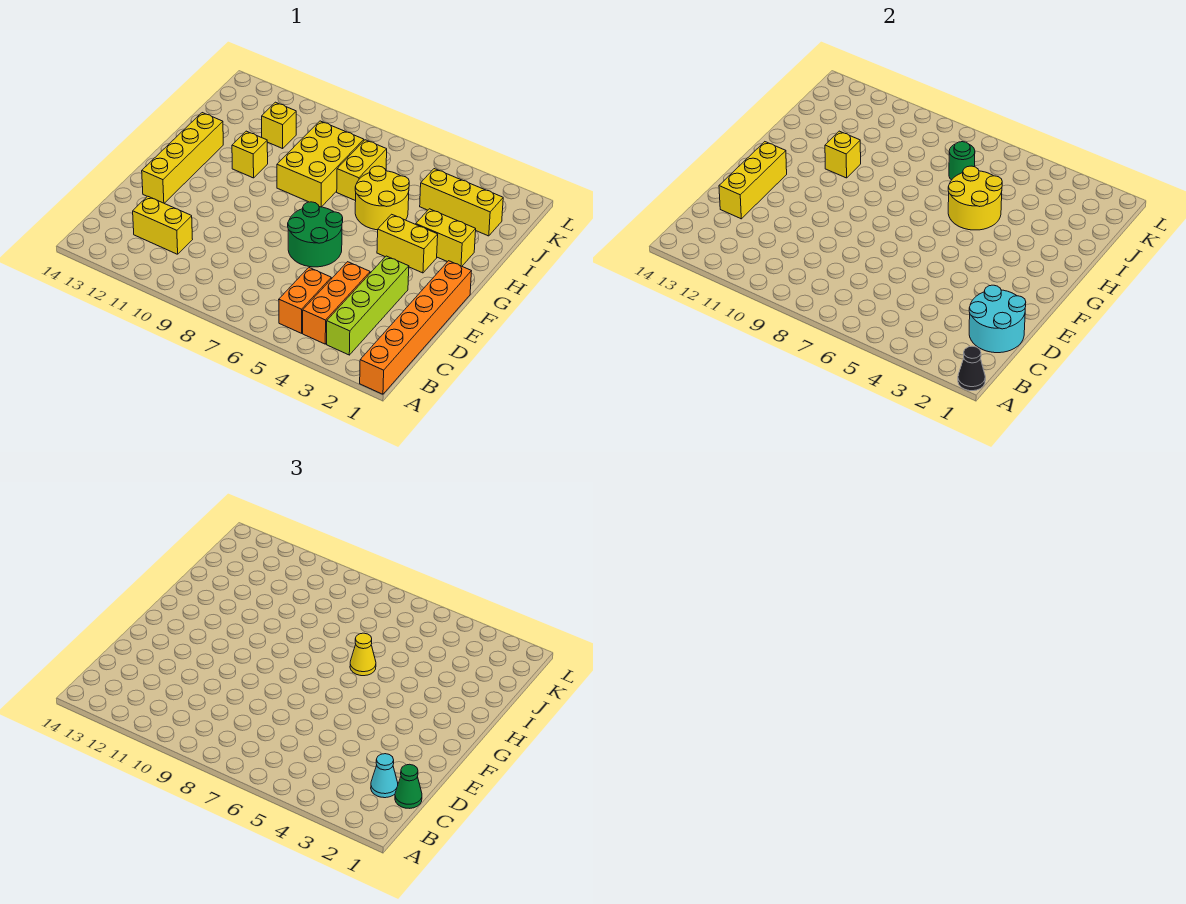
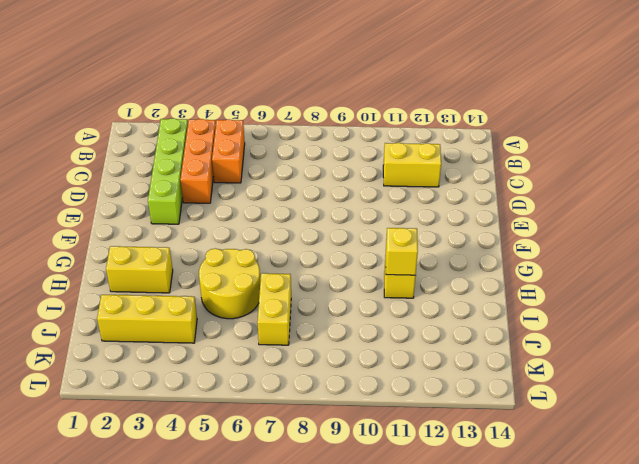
none -> orange brick A1:F1 level 1
none -> green round brick E6:F7 level 1
none -> yellow brick E13:H13 level 1

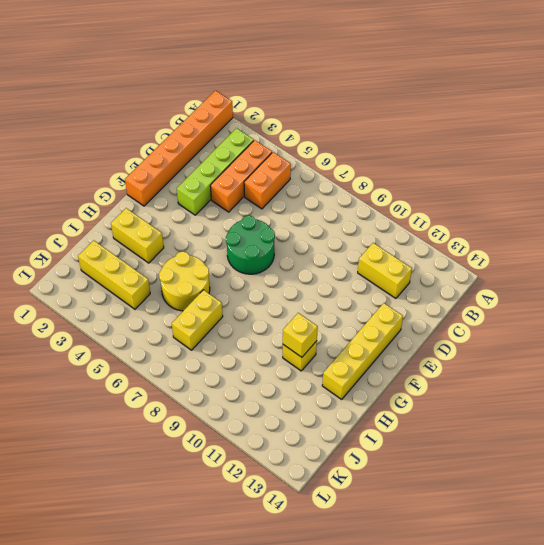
none -> yellow brick G3:G4 level 1
none -> yellow brick H8:J9 level 1
none -> yellow brick J11 level 1

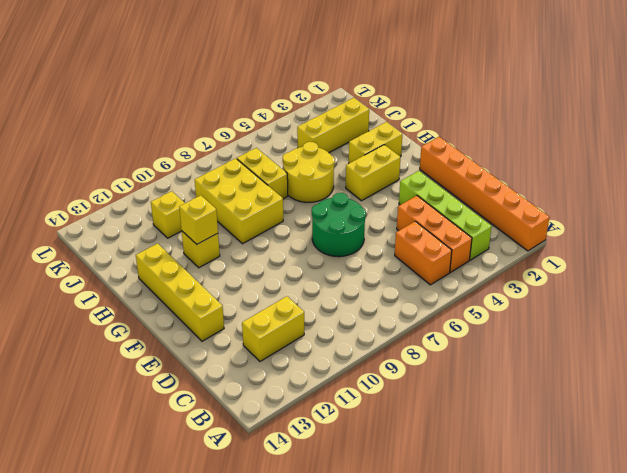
none -> black cone A1 level 2
none -> cyan round brick C1:D2 level 2
none -> yellow brick D13:F13 level 2

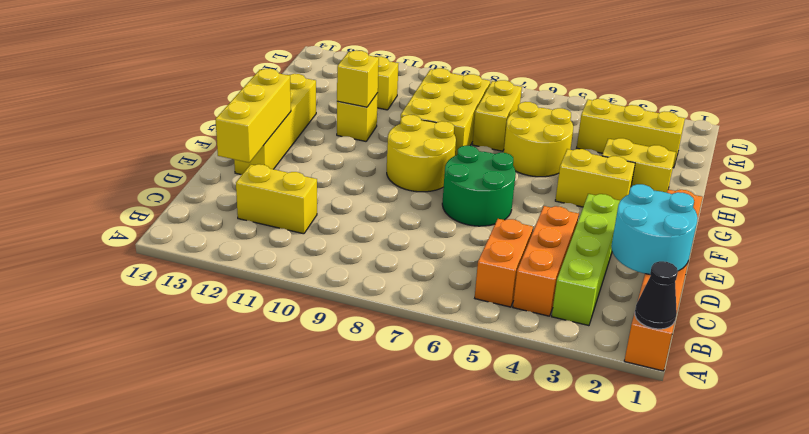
yellow round brick F8:G9 level 1 -> yellow round brick H5:I6 level 2
none -> green round brick J7 level 2
none -> green cone C1 level 3
none -> cyan cone C2 level 3

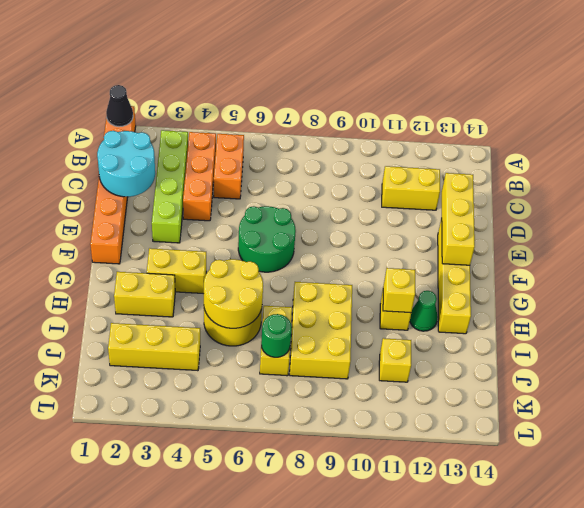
green cone H12 level 1 -> green cone C1 level 3
none -> cyan cone C2 level 3
none -> yellow cone H6 level 3

